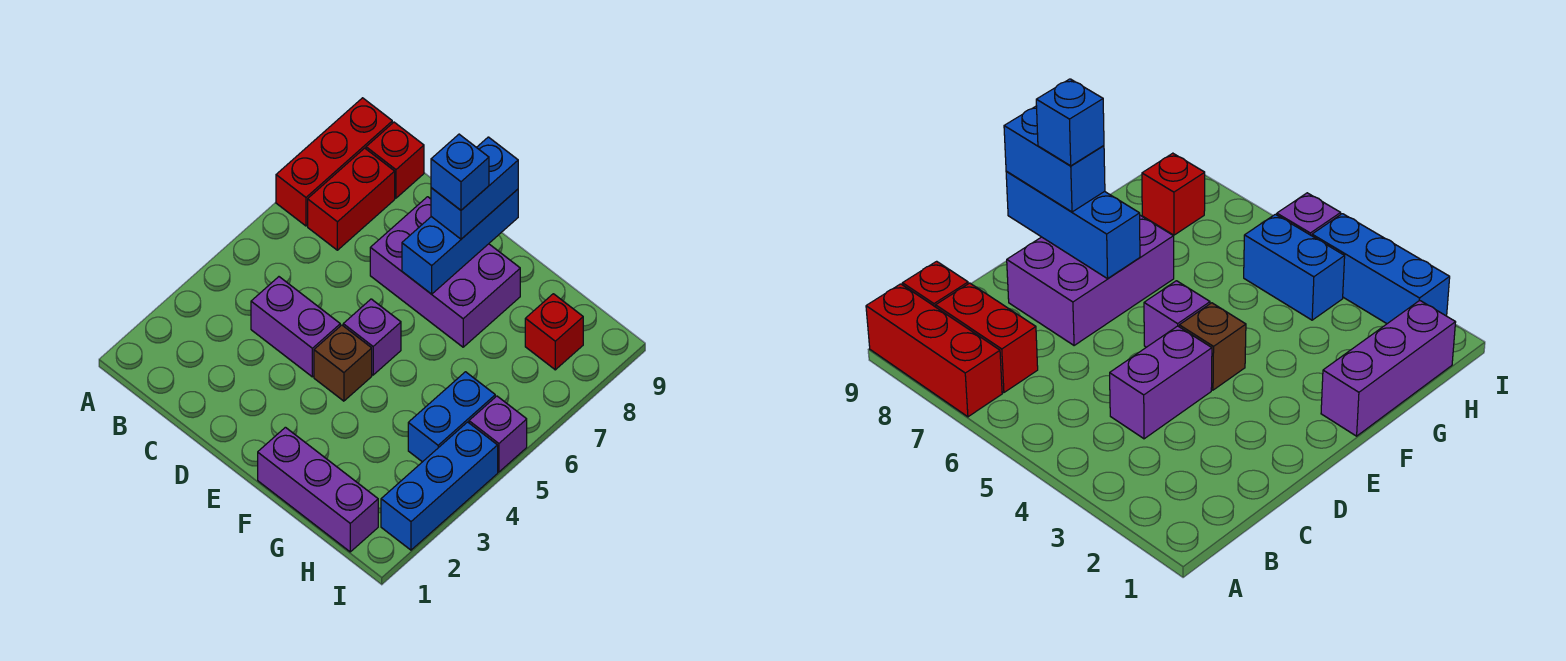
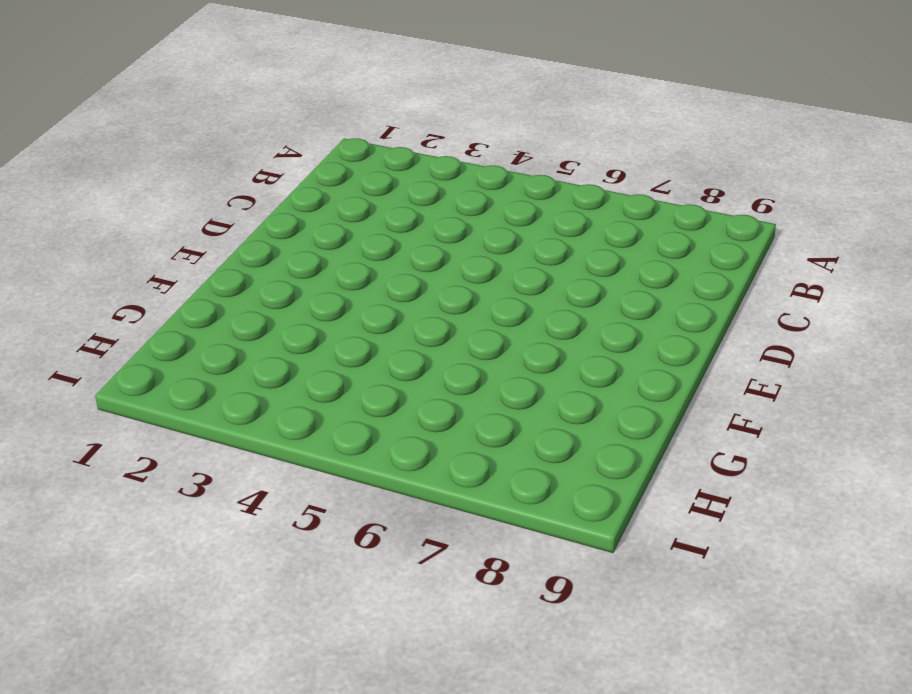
none -> red brick A7:A9 level 1
none -> red brick B7:B8 level 1
none -> red brick B9 level 1

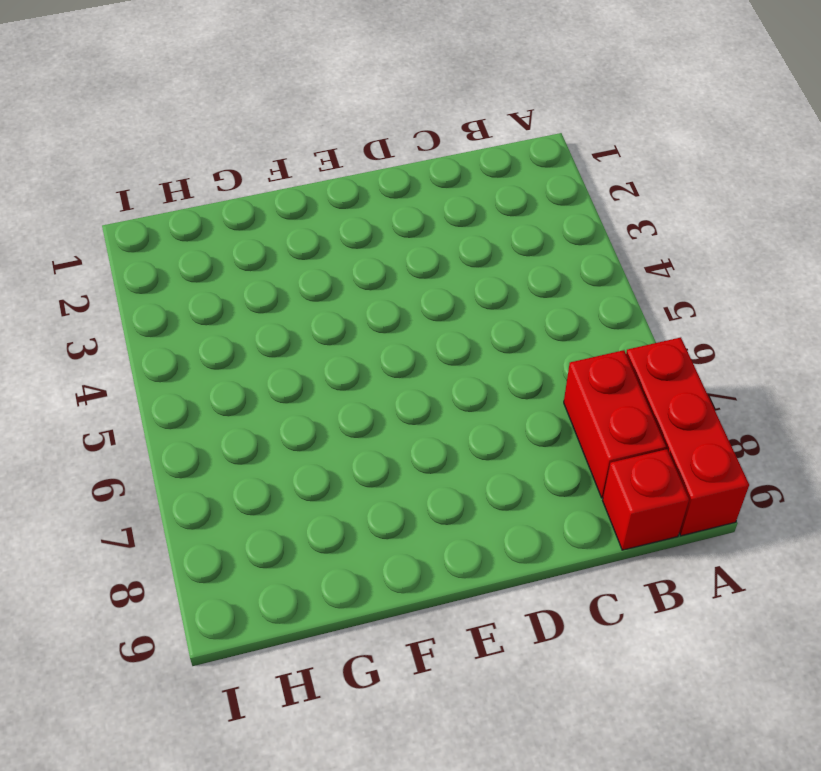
none -> purple brick C4:D4 level 1
none -> purple brick D7:F8 level 1
none -> brown brick E4 level 1

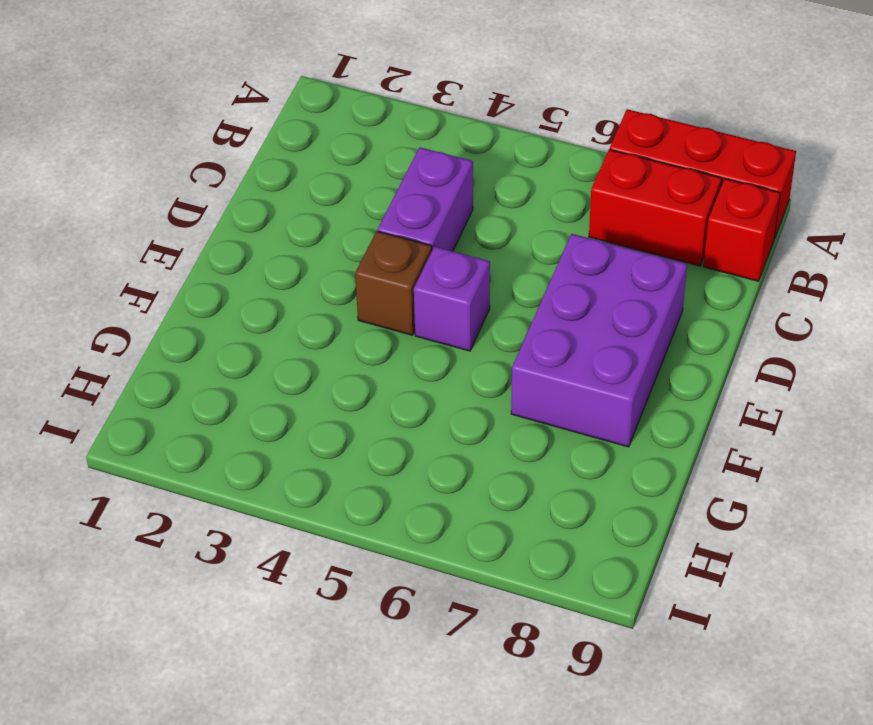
none -> purple brick F1:H1 level 1
none -> blue brick H4:H5 level 1
none -> red brick H8 level 1

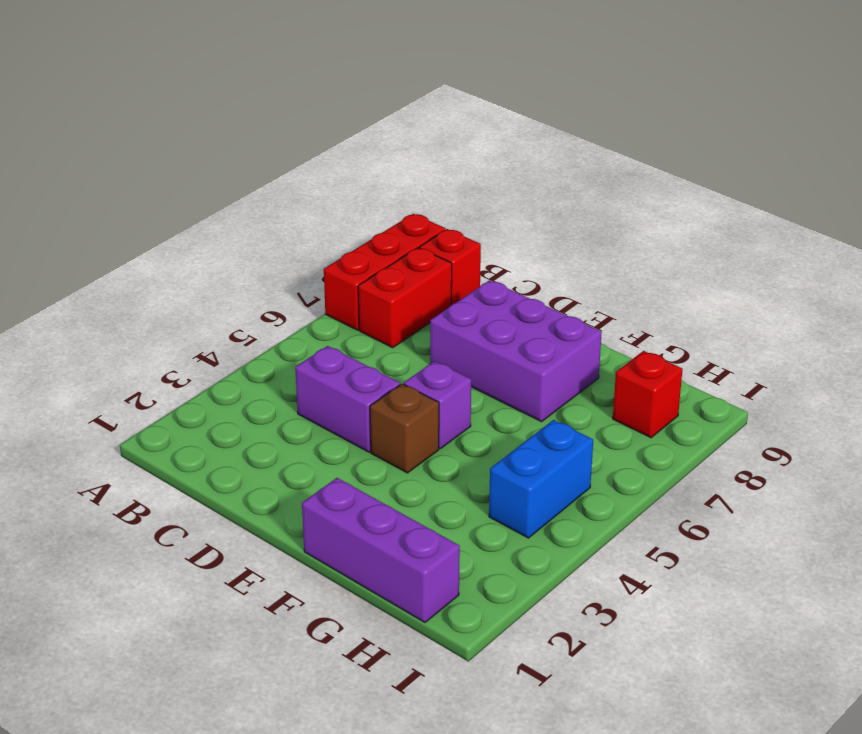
none -> blue brick I2:I4 level 1
none -> purple brick I5 level 1
none -> blue brick E7:E9 level 2

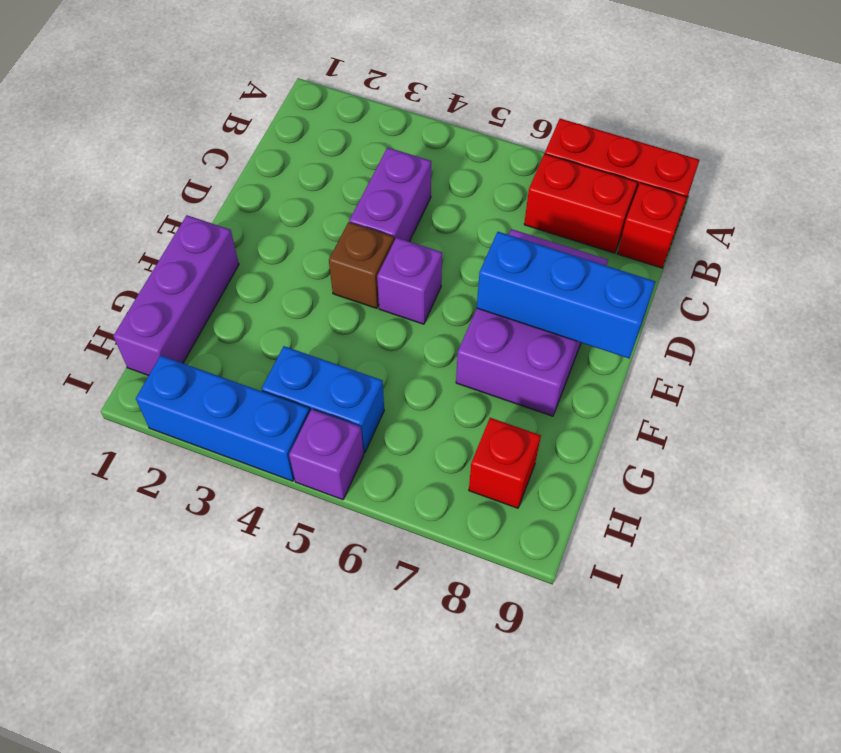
none -> blue brick E8:E9 level 3
none -> blue brick E8 level 4

